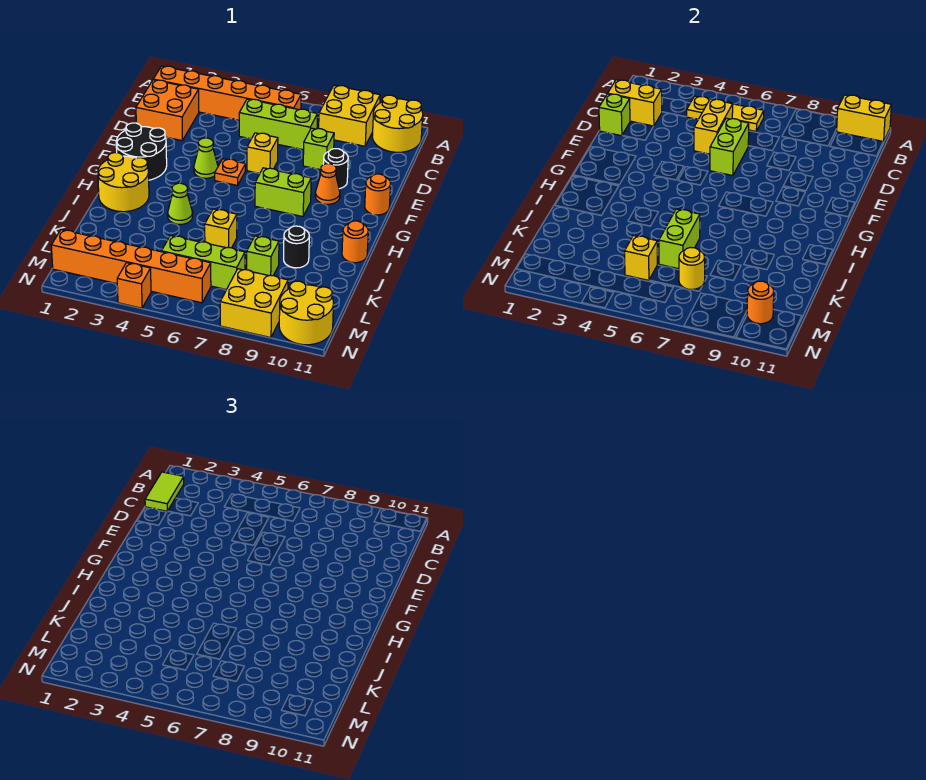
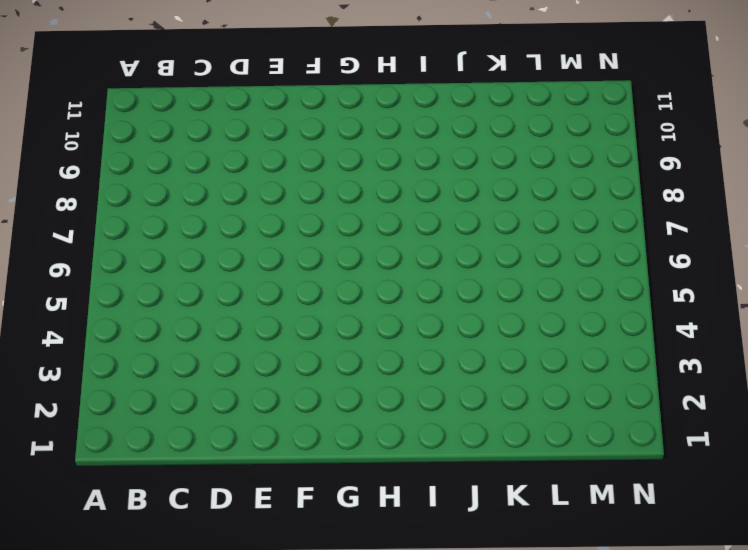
none -> yellow brick A8:B9 level 1
none -> yellow round brick A10:B11 level 1
none -> orange brick B1:B6 level 1
none -> orange brick C1:D2 level 1

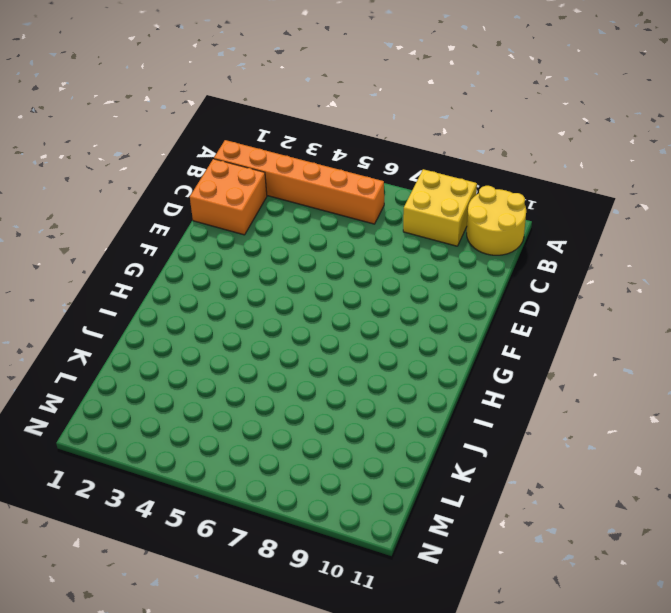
none -> lime brick C5:C7 level 1
none -> lime brick D8 level 1
none -> yellow brick E6 level 1
none -> black round brick E9 level 1

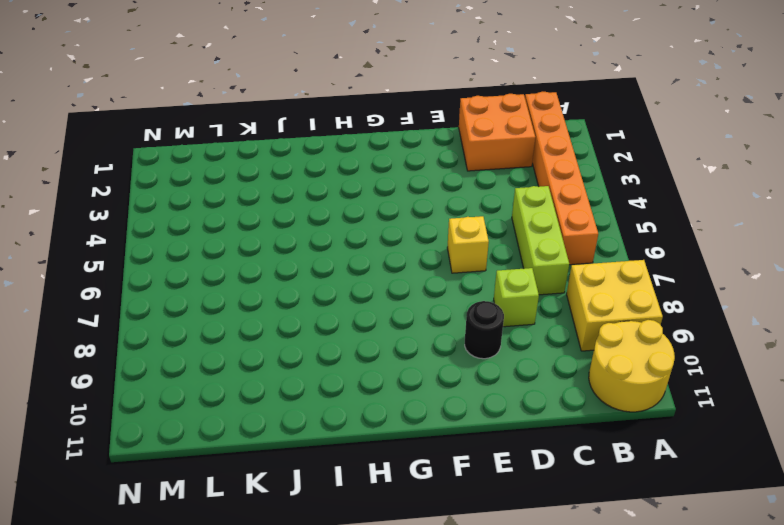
none -> black round brick F1:G2 level 1
none -> lime cone F4 level 1
none -> orange plate F5 level 1
none -> orange cone F9 level 1

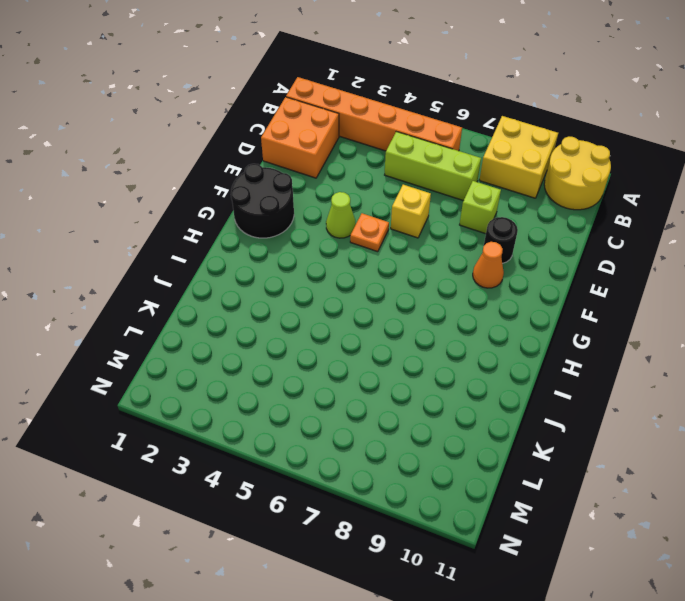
none -> orange round brick F11 level 1
none -> lime brick G7:G8 level 1
none -> yellow round brick H1:I2 level 1
none -> lime cone I4 level 1

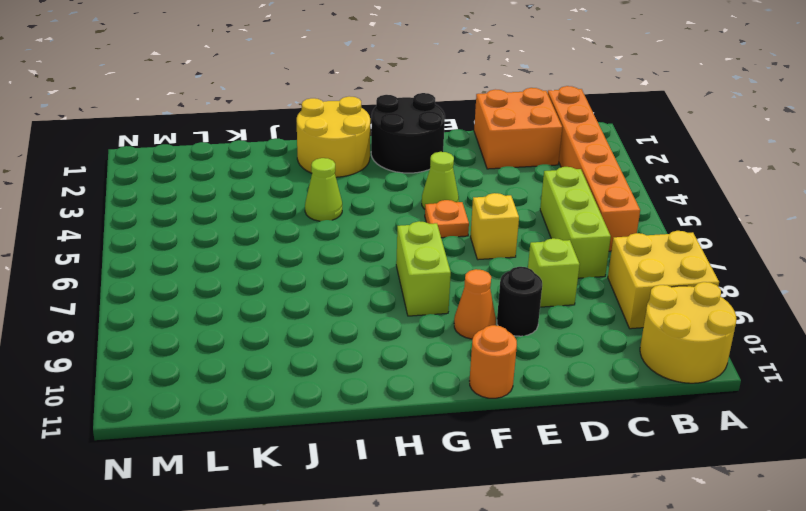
none -> orange round brick I11 level 1
none -> yellow brick J6 level 1
none -> black round brick J9 level 1
none -> lime brick K8 level 1

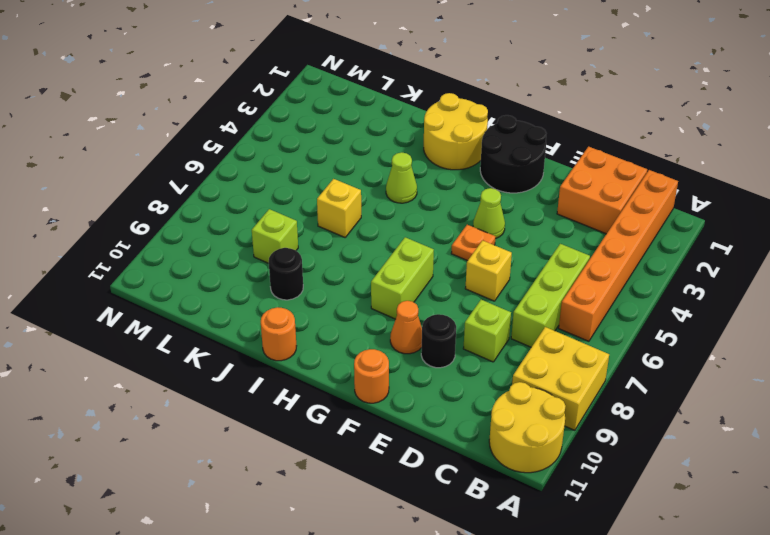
none -> lime brick L5:L7 level 1
none -> orange brick M1:M6 level 1
none -> yellow brick M8:N9 level 1
none -> yellow round brick M10:N11 level 1

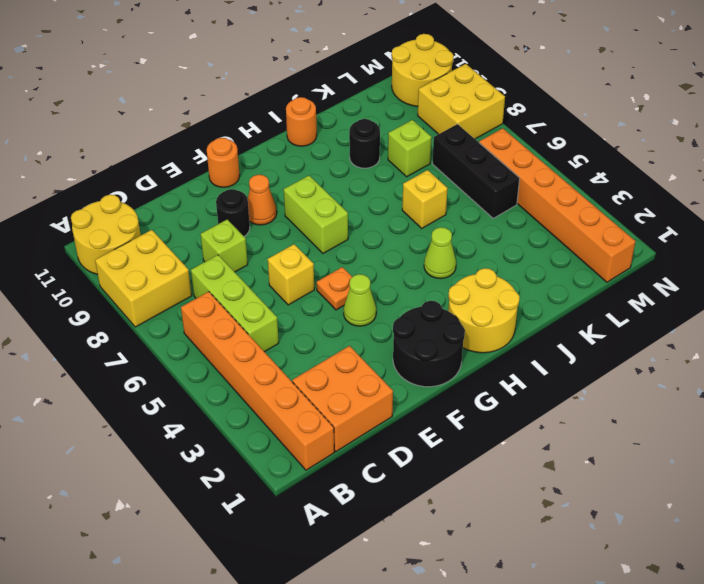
black brick L5:L7 level 1 -> lime brick L5:L7 level 1
none -> orange brick N4 level 1
none -> yellow brick A10:A11 level 2
none -> yellow plate B4:B6 level 2
none -> yellow brick C1:C2 level 2

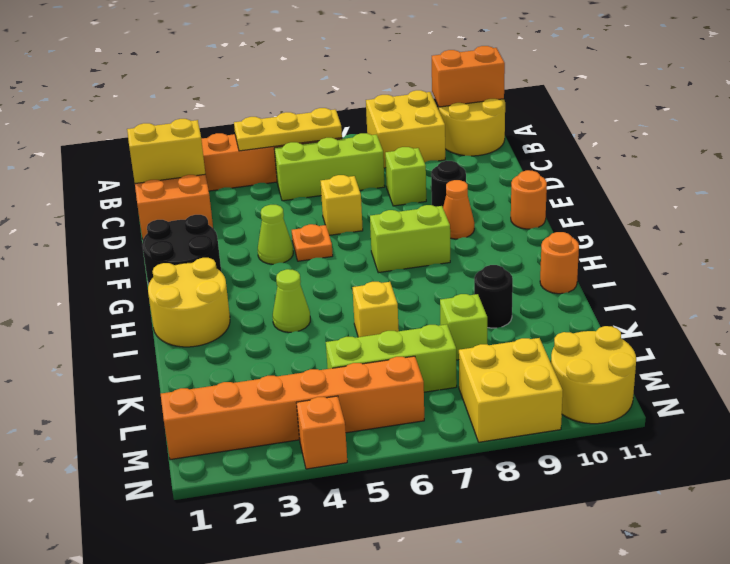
orange brick A10:A11 level 2 -> yellow brick A10:A11 level 2
none -> yellow brick C5:D5 level 2
none -> lime brick D1 level 2
none -> lime brick D6:E6 level 2
none -> lime brick J6:K6 level 2

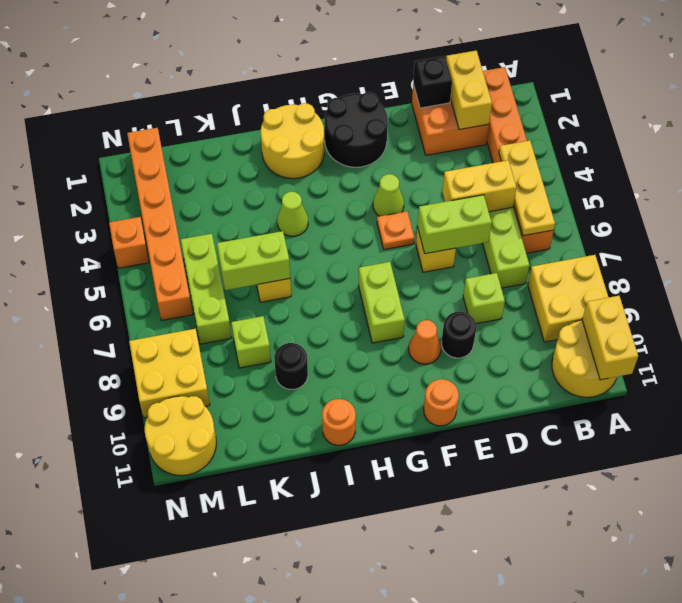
black brick D1 level 2 -> lime brick D1 level 2
none -> yellow brick L5 level 2
none -> yellow round brick L7 level 2
none -> orange round brick M10 level 2
none -> lime tile B1:C1 level 3

